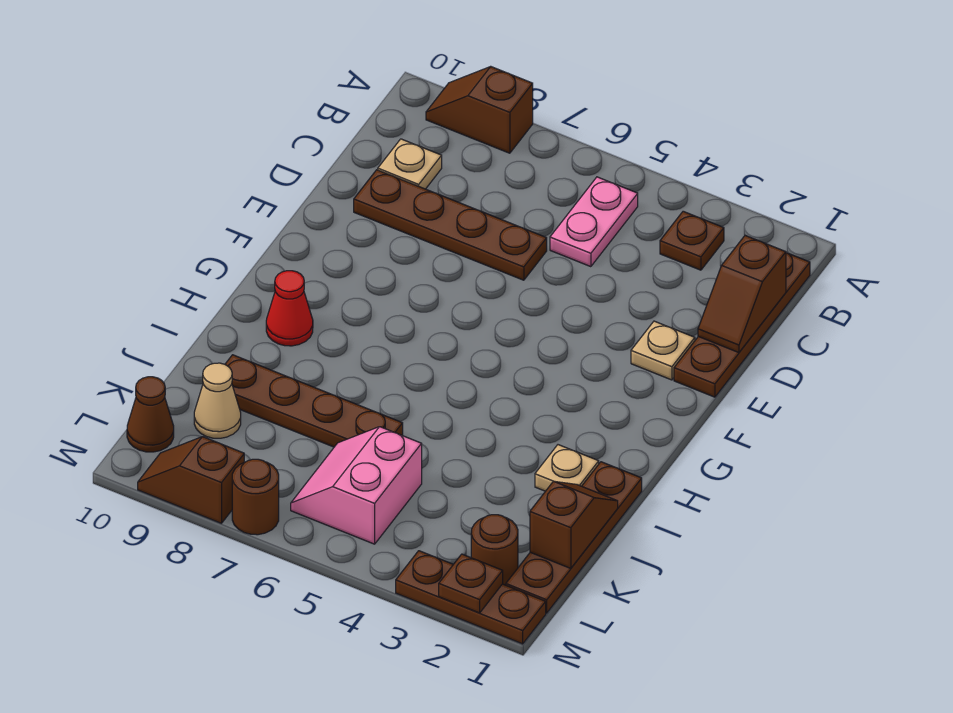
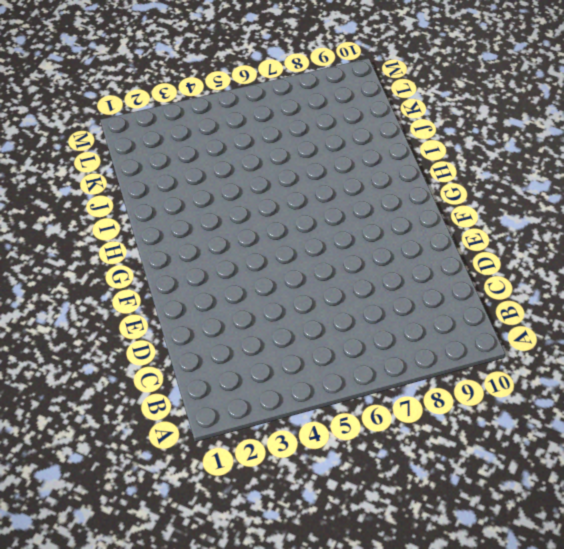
none -> brown slope A8:A9 level 1 top 8
none -> brown plate B1:E1 level 1
none -> brown plate B3 level 1

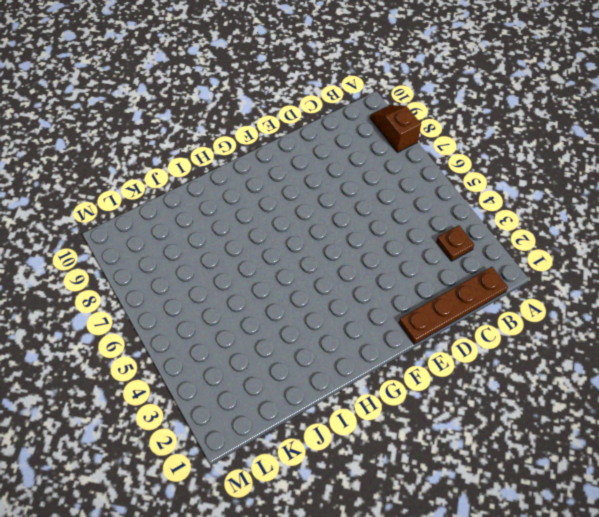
none -> pink plate B5:C5 level 1
none -> tan plate C9 level 1
none -> brown plate D6:D9 level 1

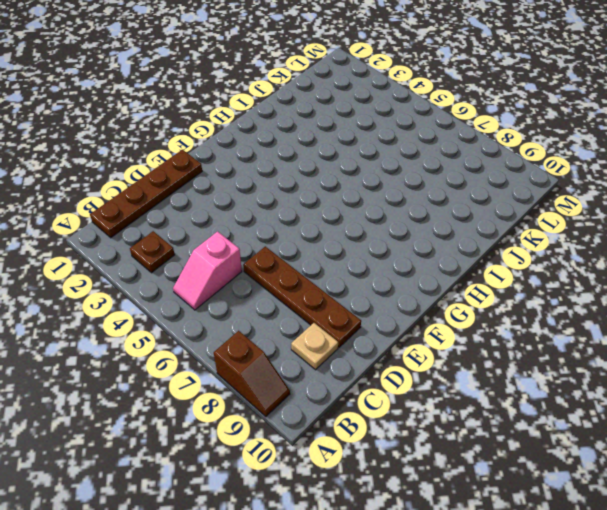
pink slope B5:C5 level 1 top C -> pink plate B5:C5 level 1
none -> tan plate E2 level 1
none -> red cone H9 level 1
none -> brown plate I1:L1 level 1

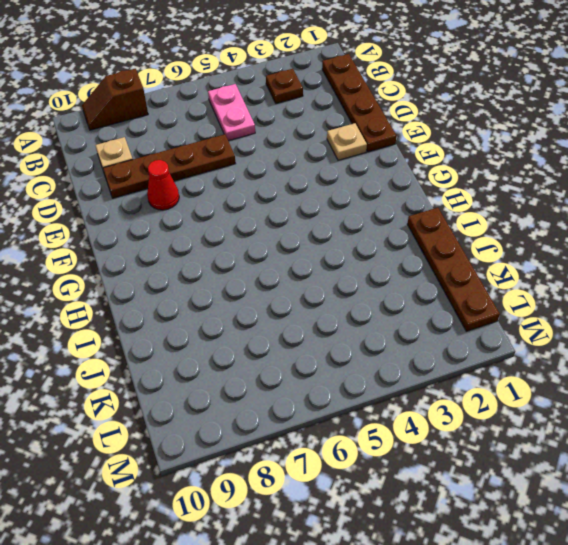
red cone E8 level 1 -> red cone H9 level 1
none -> tan plate I2 level 1
none -> brown plate J6:J9 level 1
none -> pink slope K5:L6 level 1 top 5

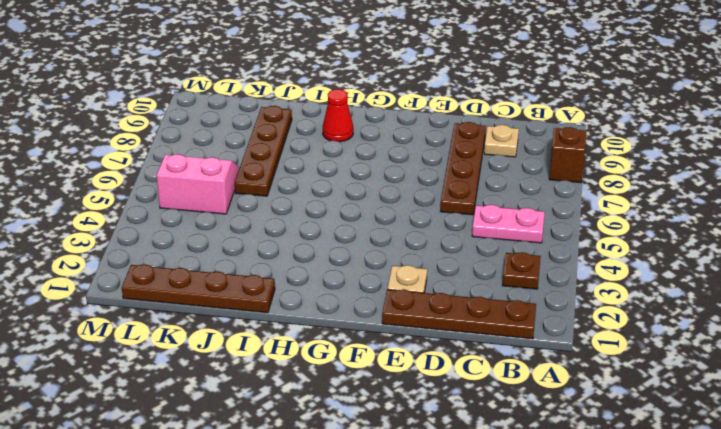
none -> tan plate I2 level 1
none -> tan cone K9 level 1
none -> brown round brick L2 level 1

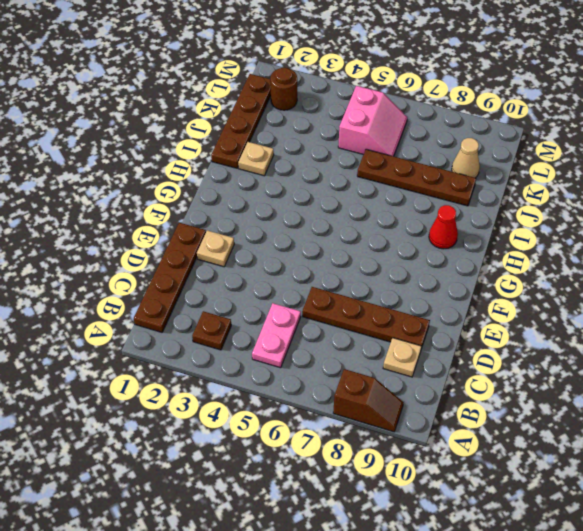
none -> brown cone L10 level 1
none -> brown plate M1:M3 level 1
none -> brown round brick M7 level 1

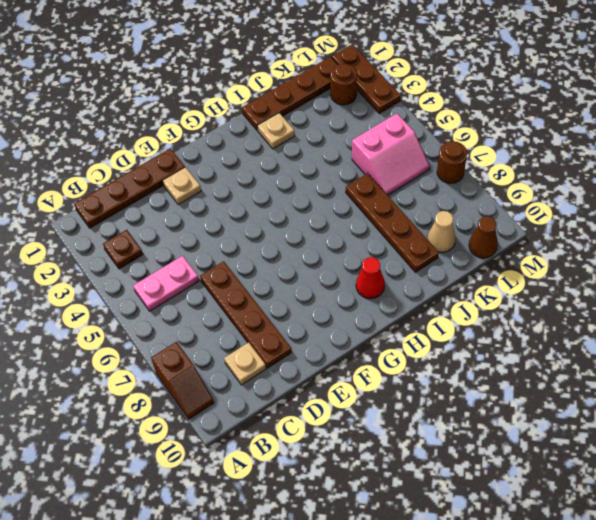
none -> brown slope M8:M9 level 1 top 8
none -> brown slope C1:D1 level 2 top C
none -> brown slope J1:K1 level 2 top K

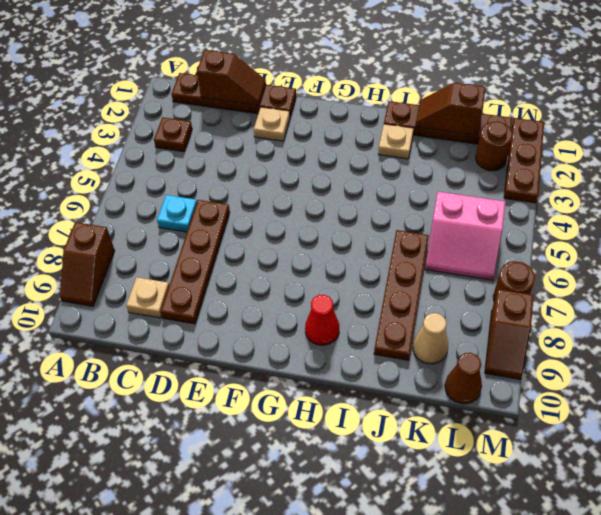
cyan plate C6 level 1 -> none
none -> pink plate B5:C5 level 1
none -> brown plate M2 level 2

